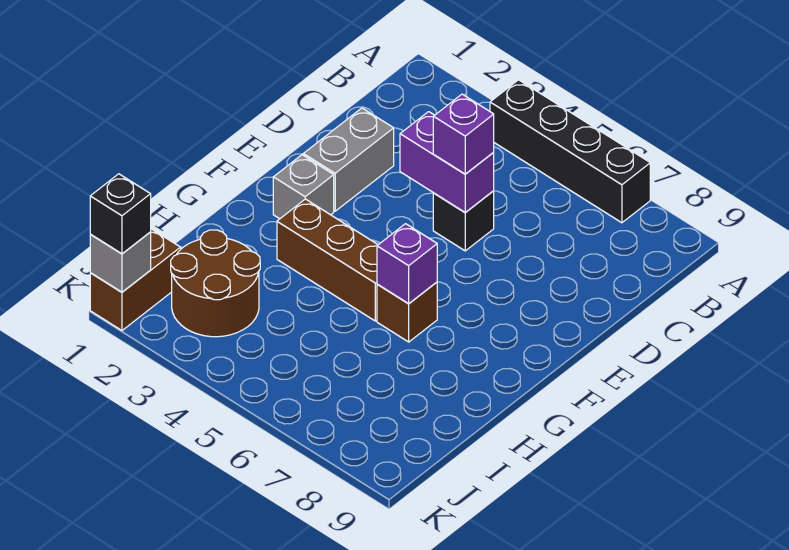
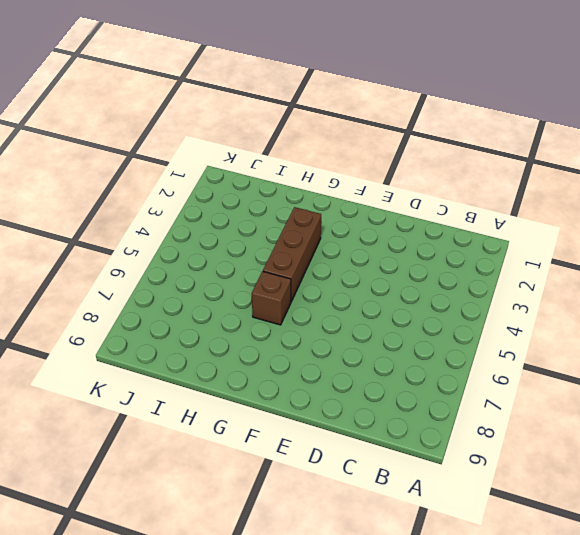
none -> black brick A4:A7 level 1
none -> grey brick D2:E2 level 1
none -> black brick D5 level 1

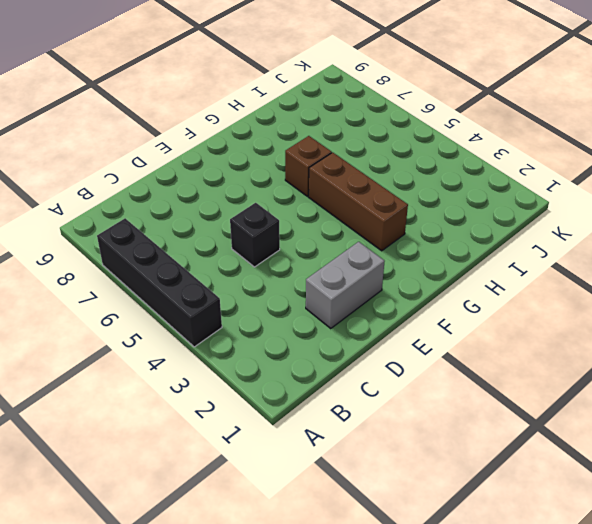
none -> grey brick F2 level 1
none -> brown round brick I2:J3 level 1
none -> brown brick J1:K1 level 1

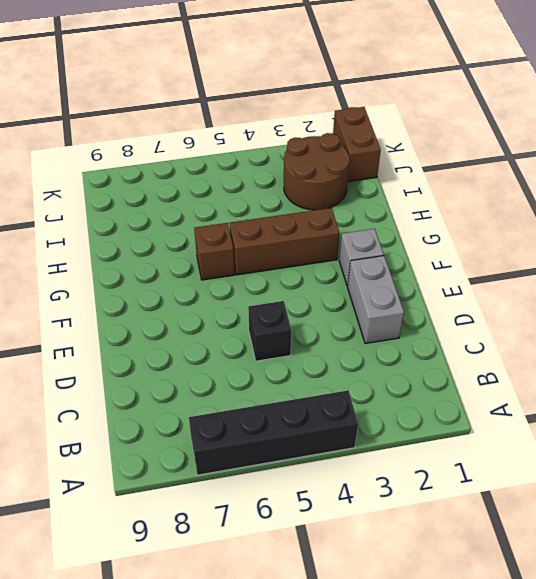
none -> purple brick D4:D5 level 2
none -> purple brick G6 level 2
none -> grey brick K1 level 2

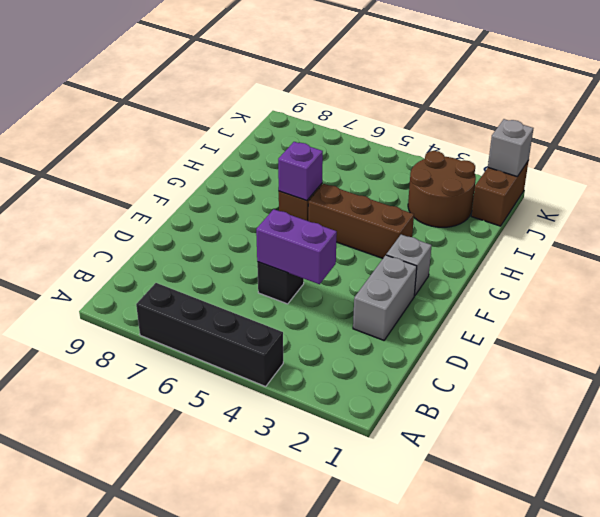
none -> purple brick D5 level 3
none -> black brick K1 level 3

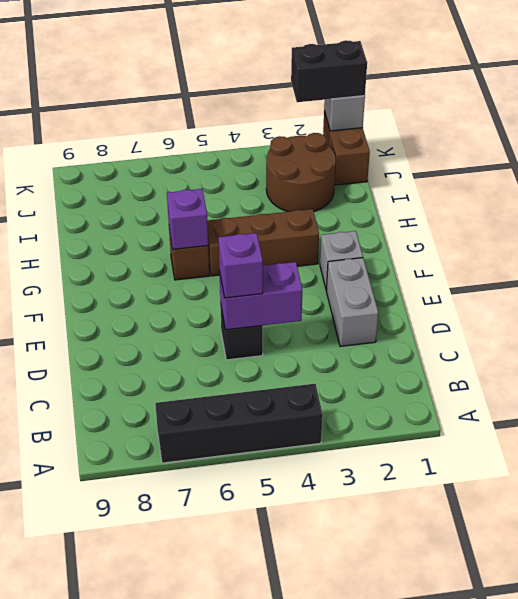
black brick K1:K2 level 3 -> black brick K1 level 3

